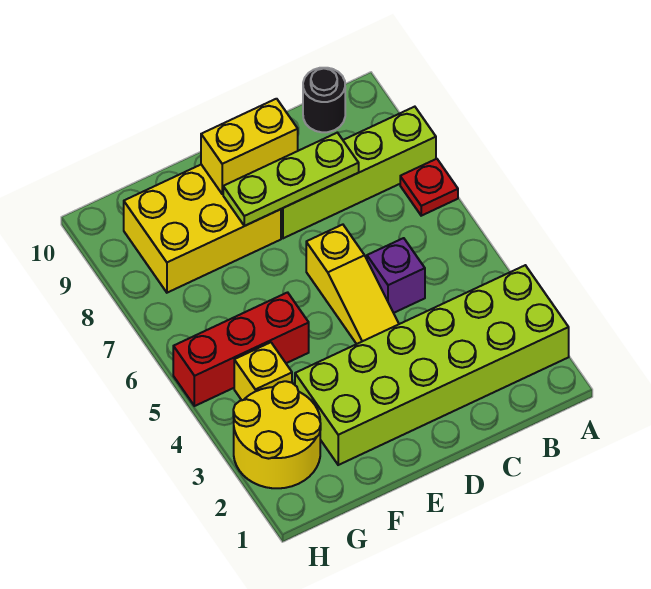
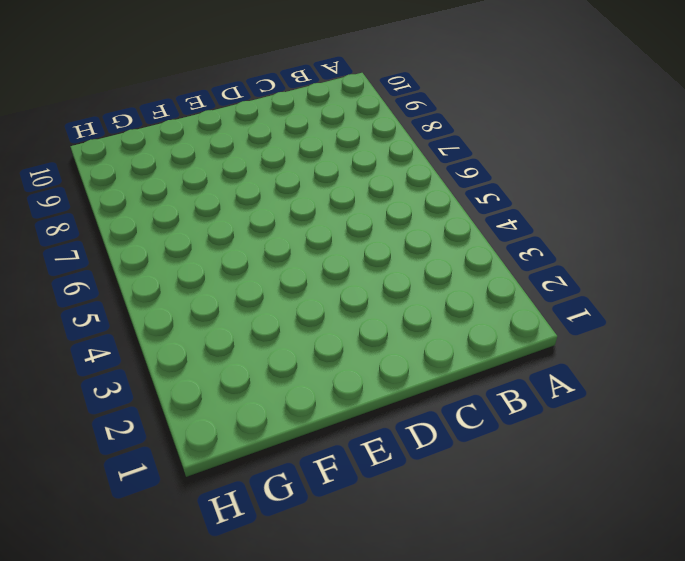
none -> lime brick A2:F3 level 1
none -> red plate A7 level 1
none -> lime brick A8:D8 level 1

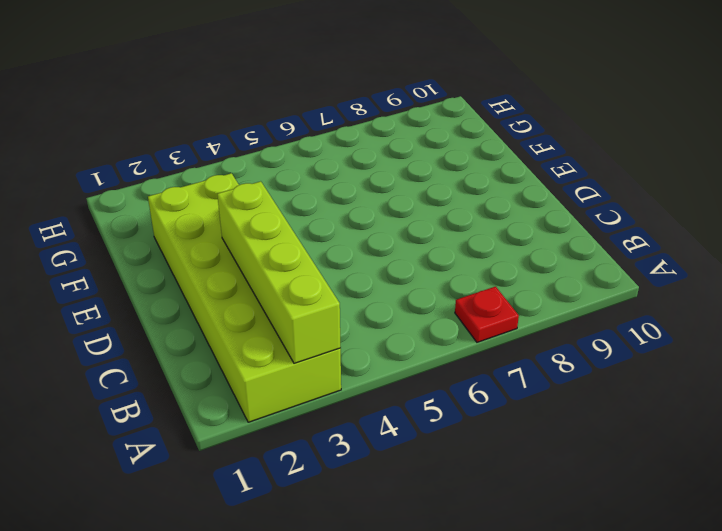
lime brick A3:D3 level 2 -> lime brick A8:D8 level 1
none -> black round brick B10 level 1
none -> purple brick C5 level 1
none -> yellow slope D4:D6 level 1 top 6

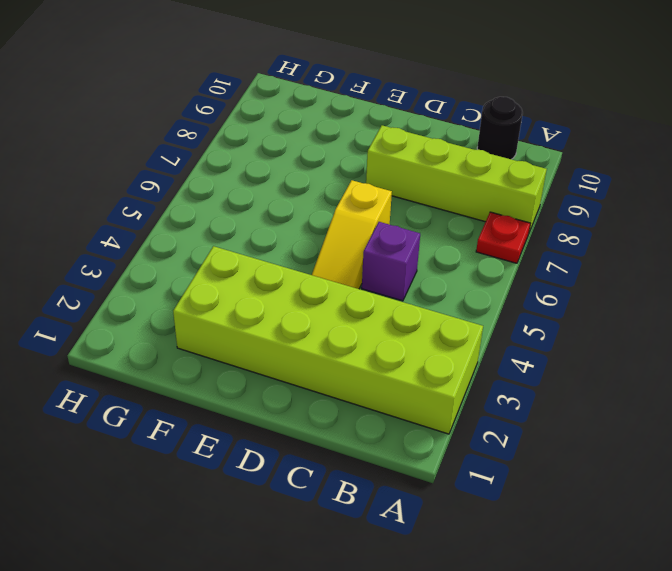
none -> yellow brick E8:G9 level 1
none -> red brick F5:H5 level 1
none -> yellow round brick G2:H3 level 1

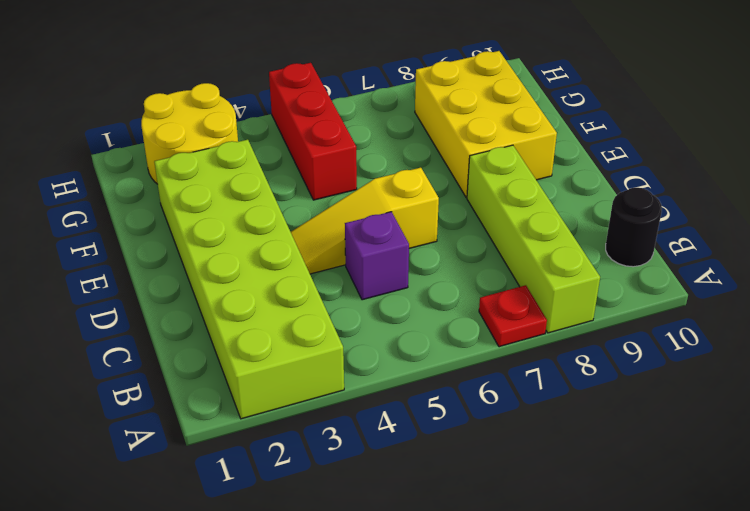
none -> yellow brick G4 level 1
none -> lime plate C8:E8 level 2
none -> yellow brick D9:E9 level 2

